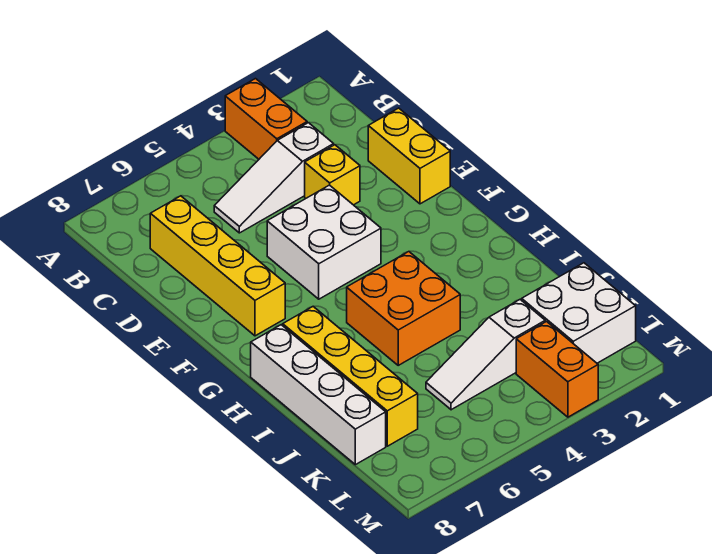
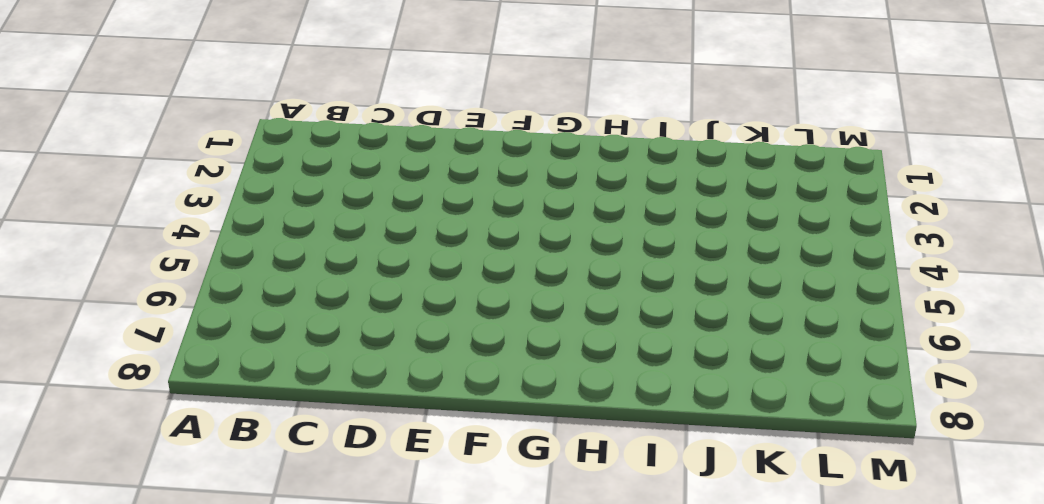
none -> orange brick A3:B3 level 1
none -> white slope C3:C5 level 1 top 3
none -> yellow brick C7:F7 level 1

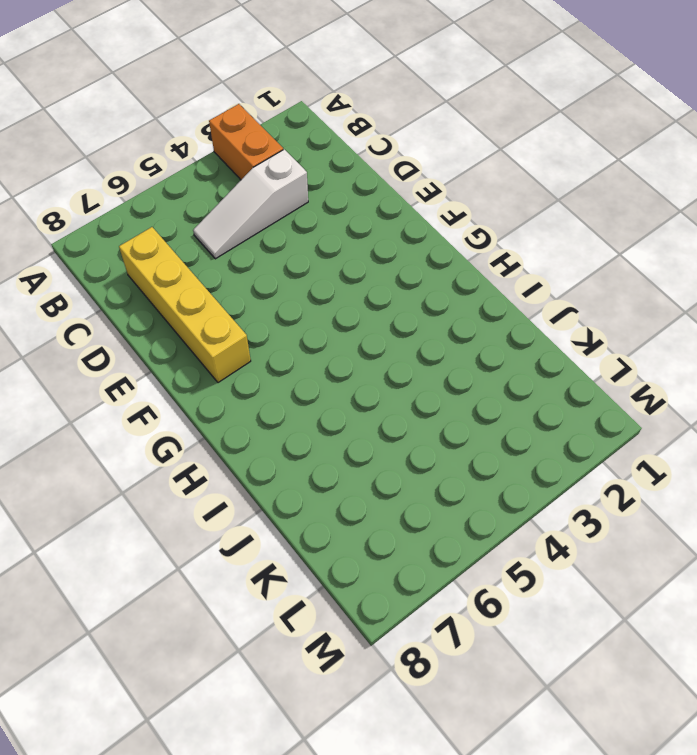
none -> yellow brick D1:E1 level 1
none -> yellow brick D3 level 1
none -> white brick E4:F5 level 1

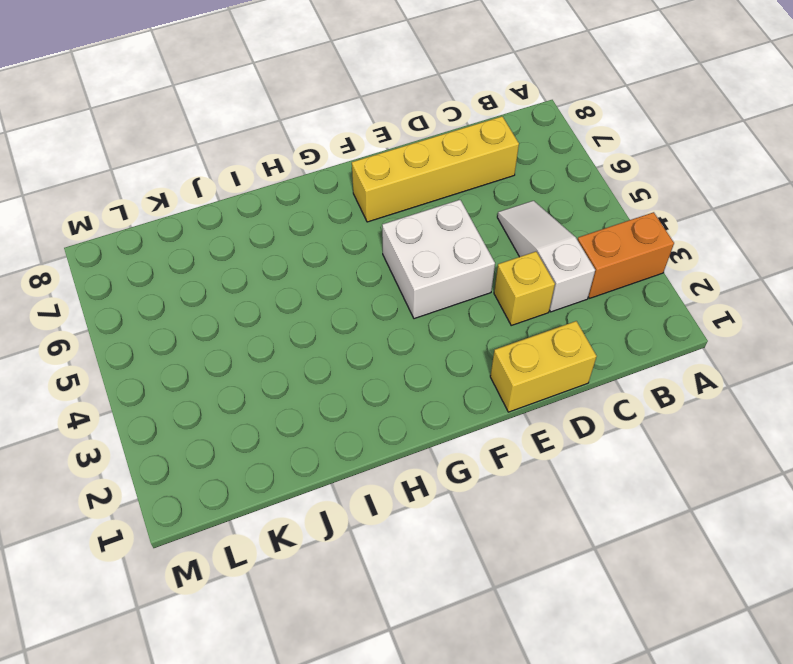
none -> orange brick H4:I5 level 1
none -> yellow brick H7:K7 level 1
none -> white brick H8:K8 level 1

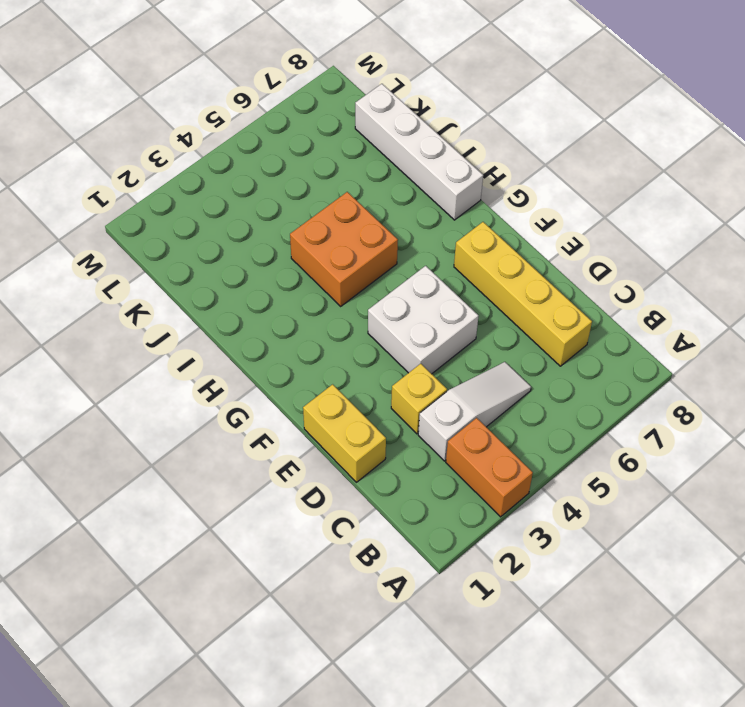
none -> yellow brick H7:K7 level 1
none -> white brick K1:L2 level 1
none -> white slope K3:K5 level 1 top 3

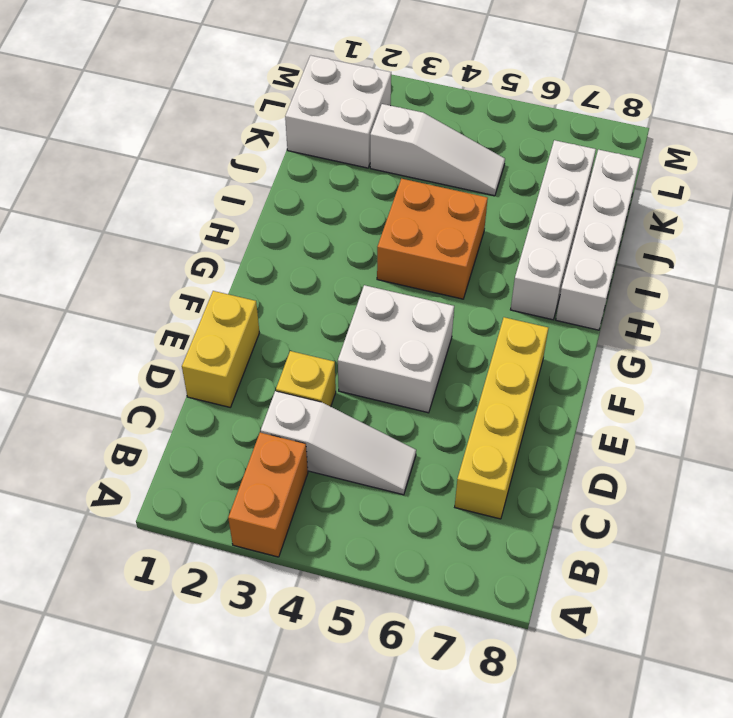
white brick H7:K7 level 1 -> yellow brick H7:K7 level 1
none -> orange brick L3:M3 level 1

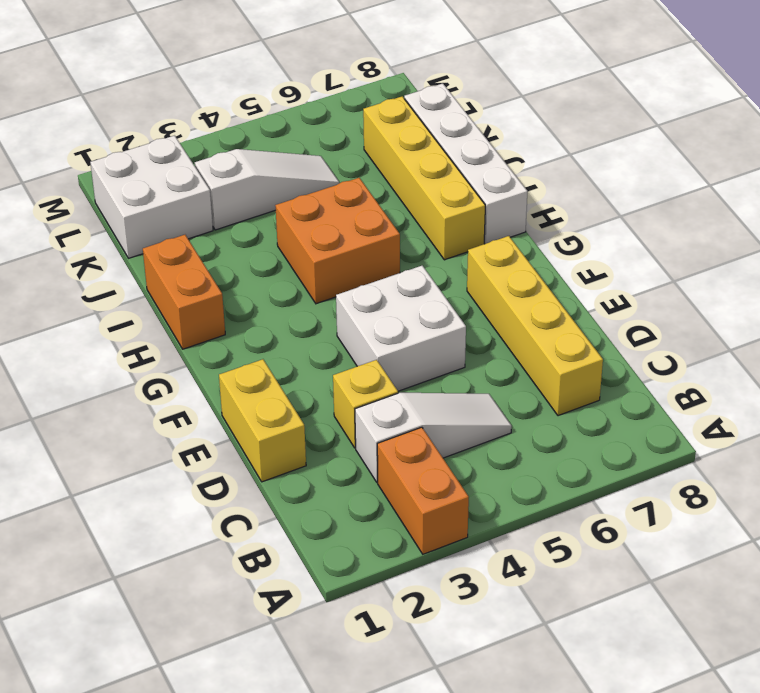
orange brick H1:I1 level 1 -> orange brick L3:M3 level 1

